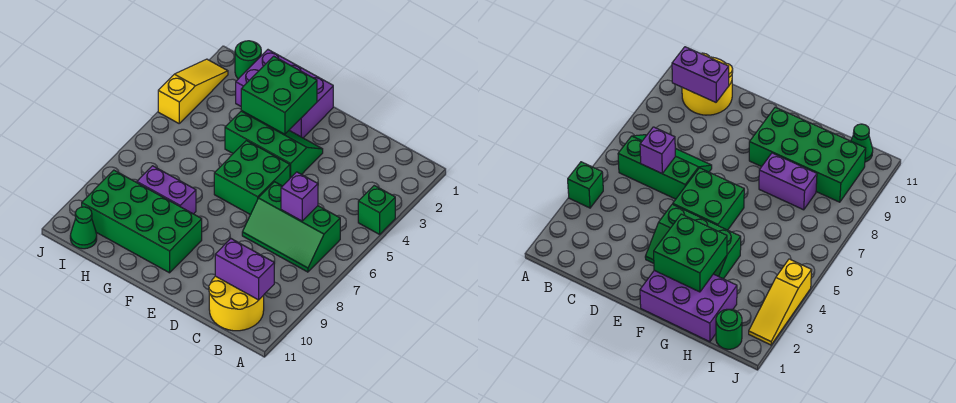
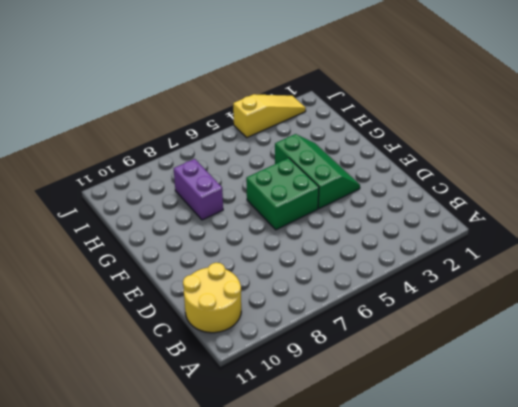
none -> green brick A4 level 1
none -> green slope B6:D7 level 1 top 6
none -> purple brick F1:H2 level 1

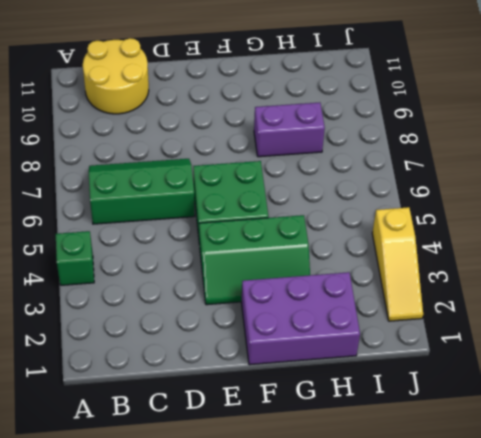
none -> green brick F9:I10 level 1
none -> green round brick I1 level 1
none -> green cone I11 level 1

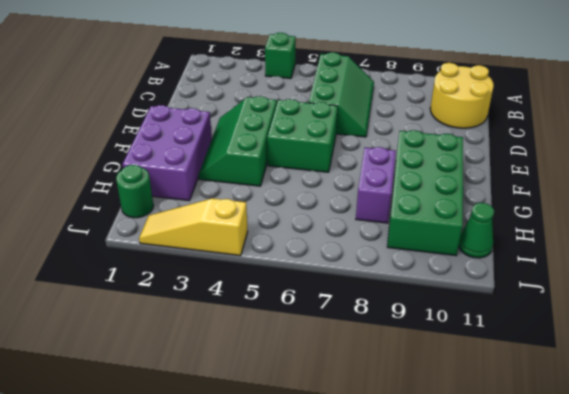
none -> purple brick B10:C10 level 2
none -> purple brick C6 level 2
none -> green brick F2:G3 level 2

